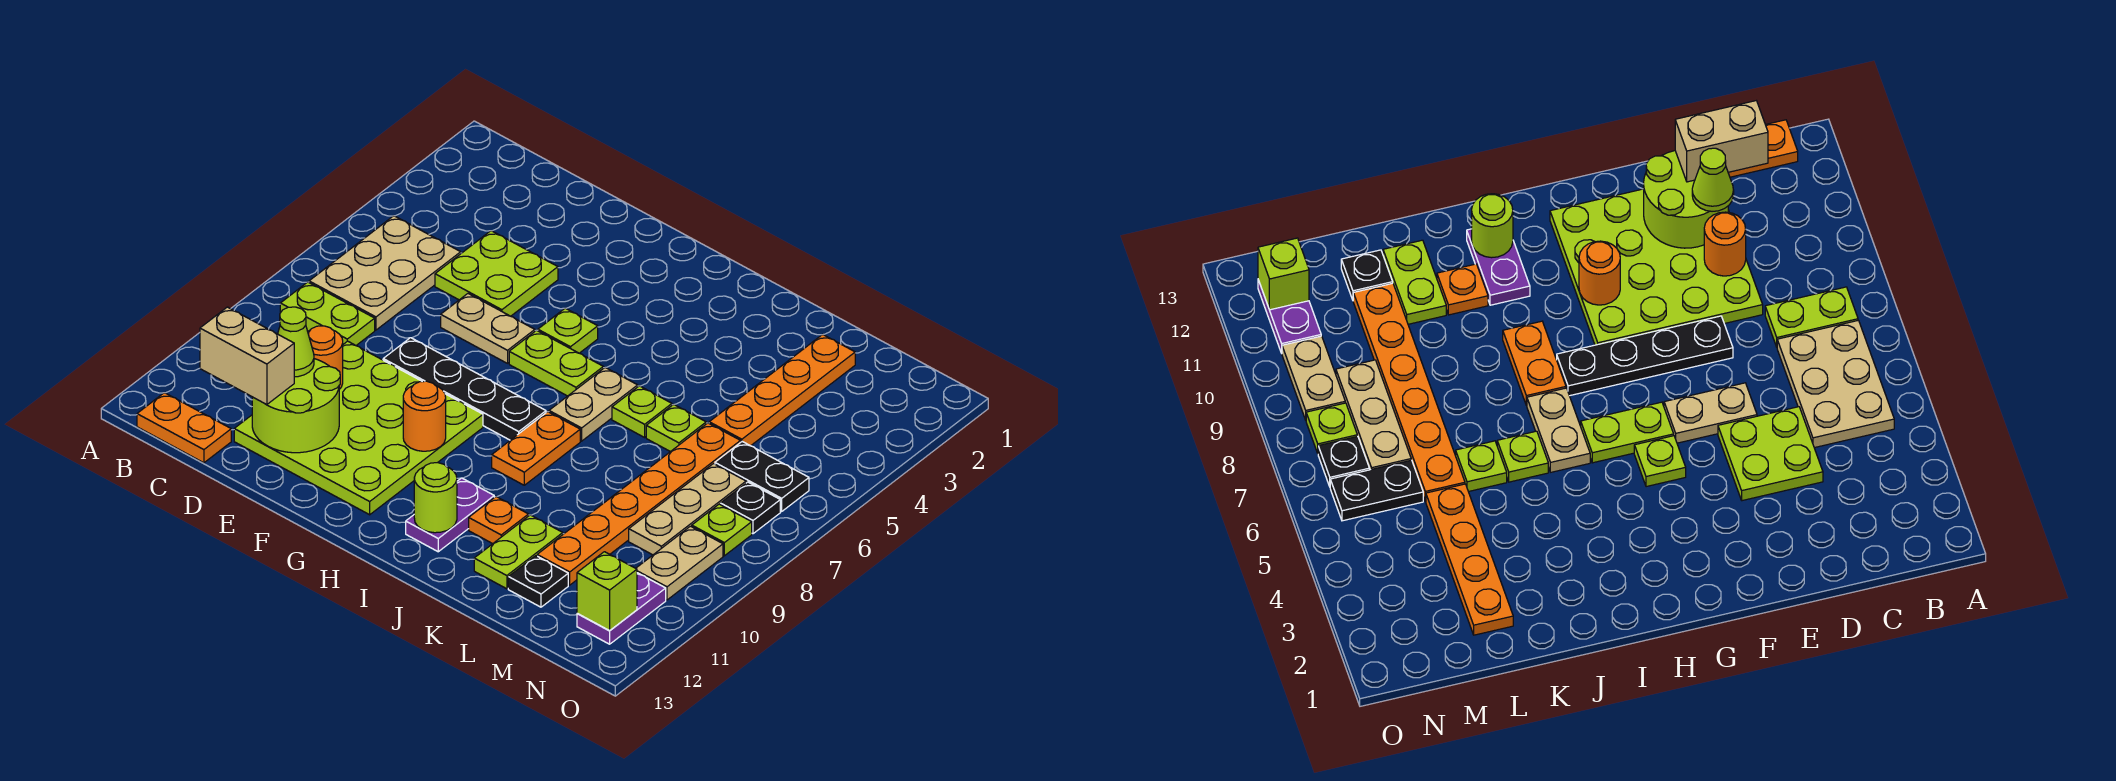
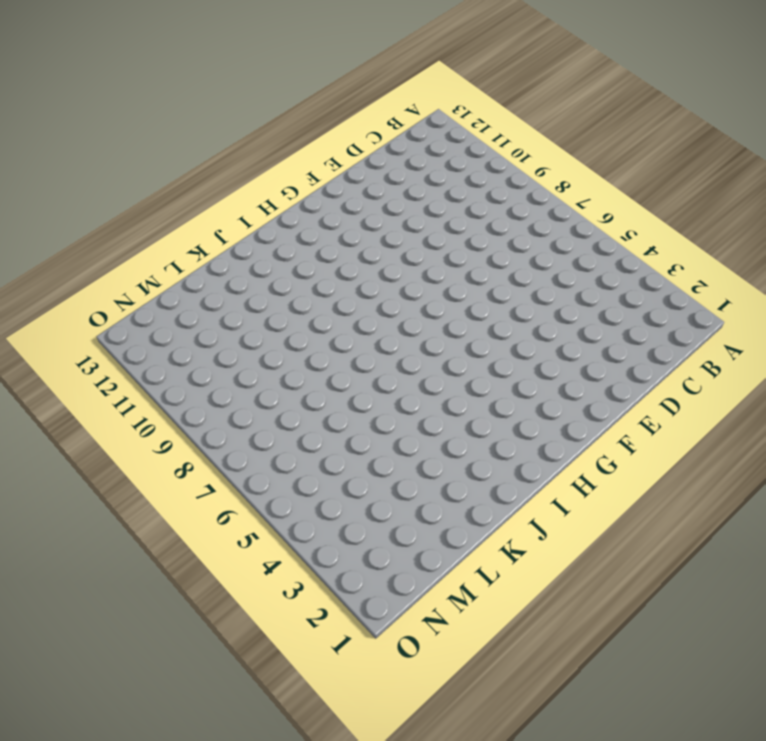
none -> tan plate B5:C7 level 1
none -> lime plate B8:C8 level 1
none -> orange plate B13:C13 level 1
none -> lime plate D4:E5 level 1

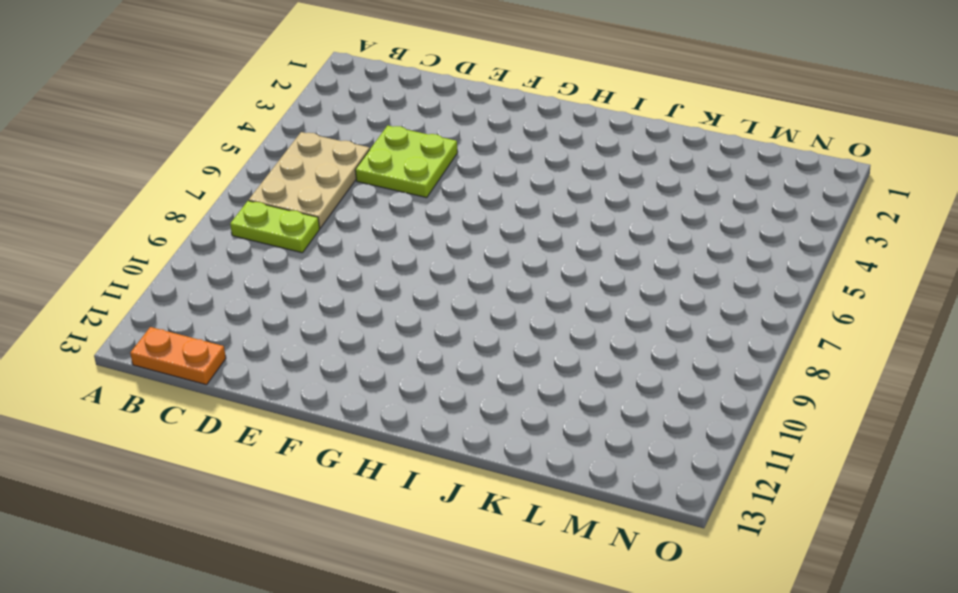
none -> lime plate D9:G12 level 1
none -> tan plate E6:F6 level 1
none -> black plate E8:H8 level 1
none -> lime plate G5 level 1

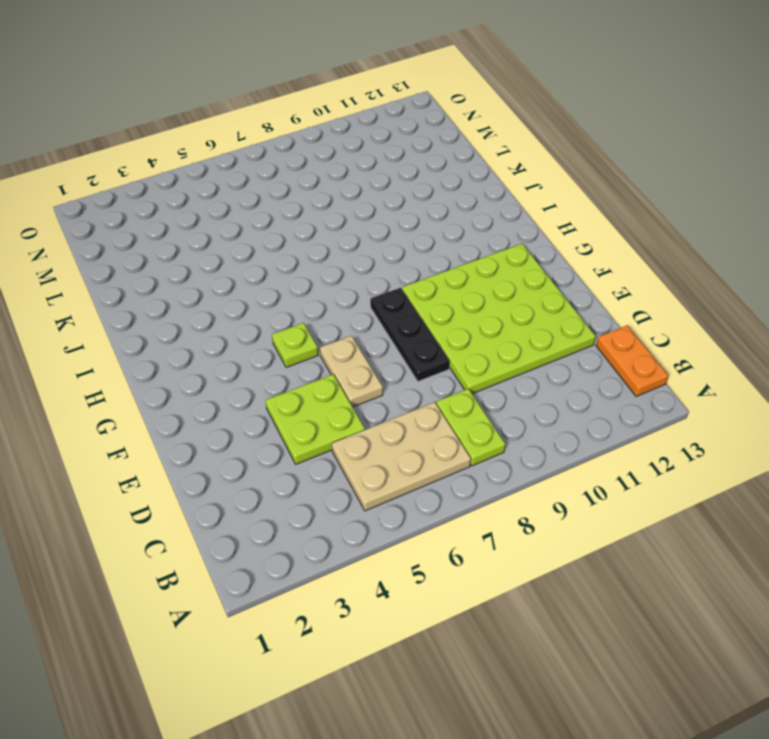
black plate E8:G8 level 1 -> black plate E8:H8 level 1
none -> lime plate G6:H6 level 1
none -> tan plate I6:I7 level 1
none -> orange plate I8:I9 level 1
none -> purple plate I11:I12 level 1

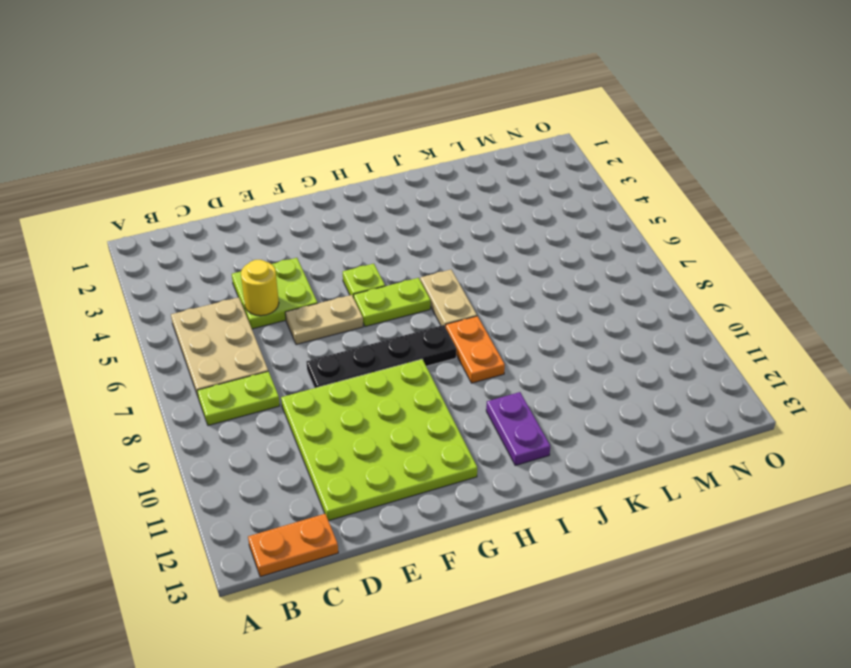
yellow round brick D5 level 2 -> none
none -> lime plate J6 level 1
none -> orange plate J11 level 1
none -> lime plate K6 level 1
none -> lime plate K11:K12 level 1

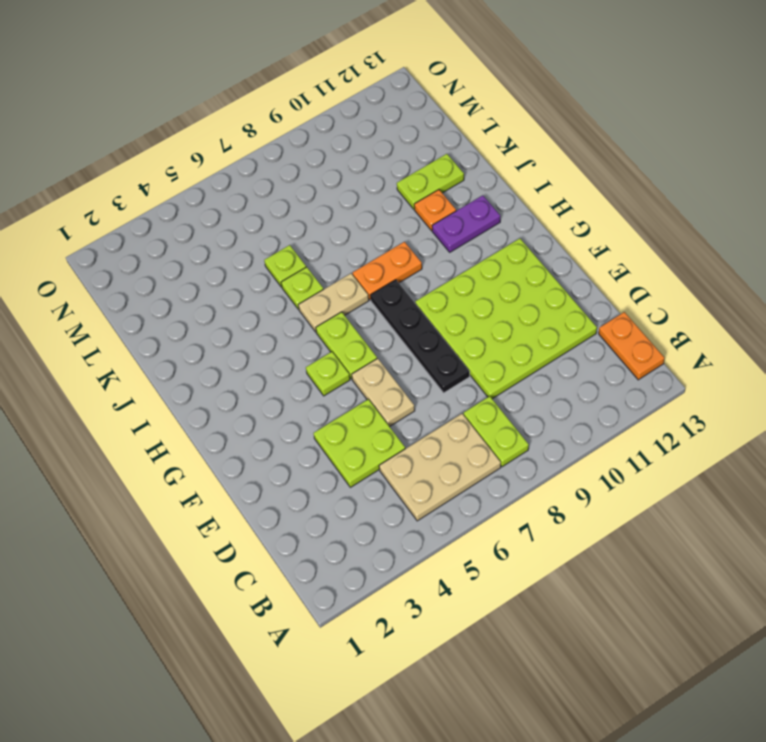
none -> orange plate L2:L5 level 1
none -> orange plate L6:L11 level 1
none -> black plate L12 level 1
none -> black plate M6:N6 level 1

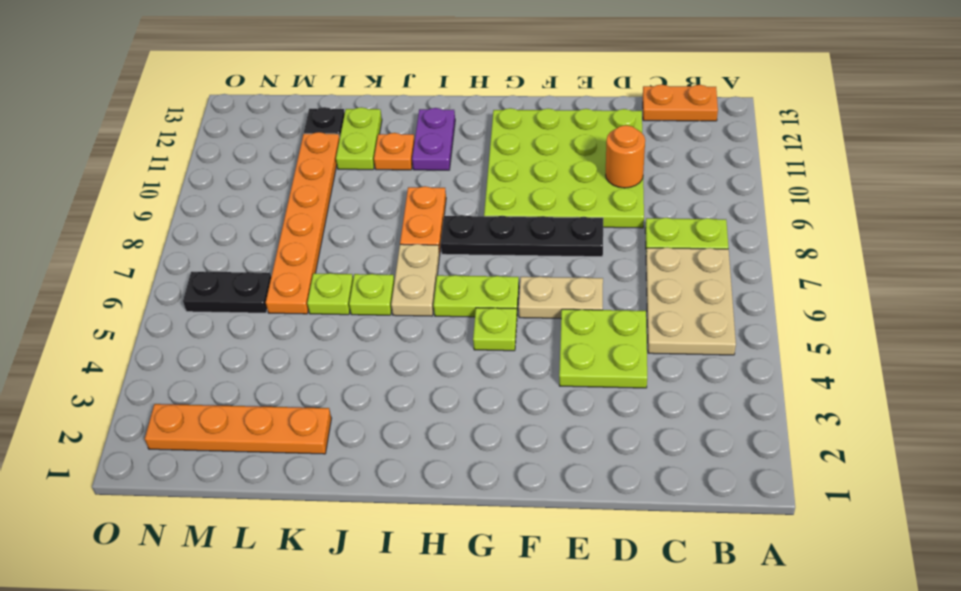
orange plate K2:N2 level 1 -> orange plate L2:L5 level 1
none -> tan plate M7:M9 level 1
none -> black plate N7 level 1
none -> lime plate N8 level 1
none -> tan plate N9:N10 level 1

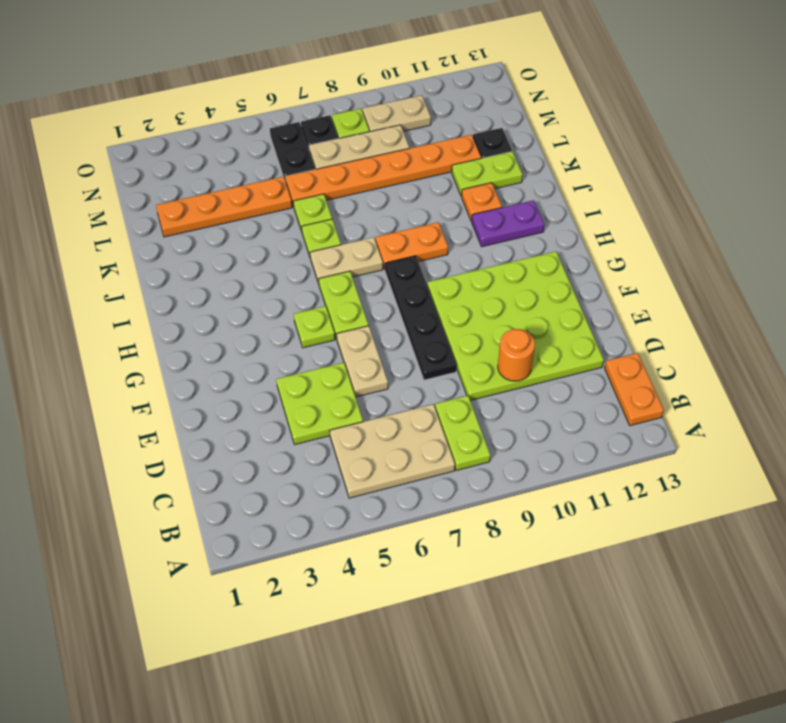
none -> purple plate N11:N12 level 1
none -> lime round brick D11:E12 level 2
none -> orange round brick G10 level 2
none -> lime round brick I12 level 2

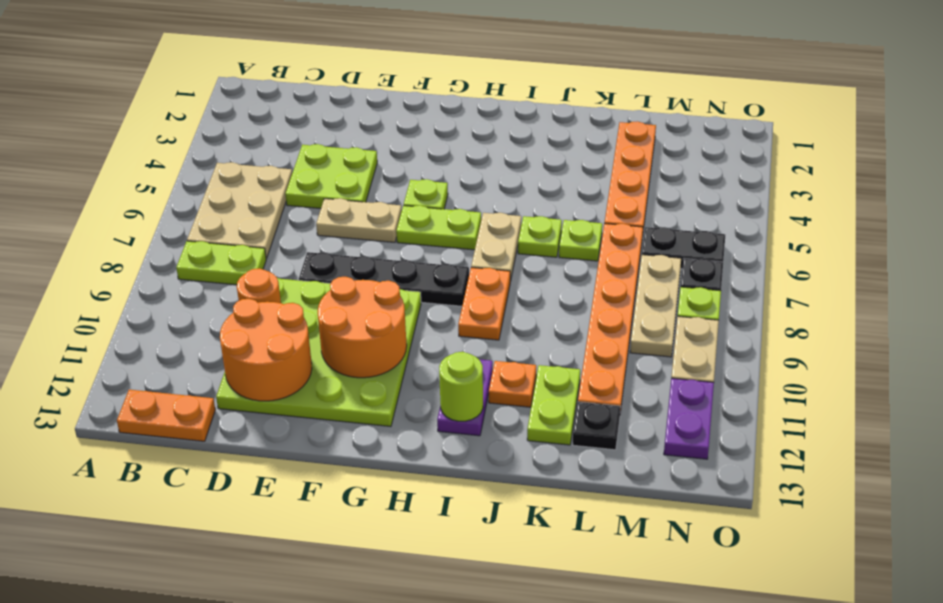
orange round brick D11:E12 level 2 -> lime round brick D11:E12 level 2
orange round brick F10:G11 level 2 -> orange round brick G10 level 2
none -> lime brick N12 level 2
none -> tan brick C12:D12 level 3
none -> lime cone D11 level 3

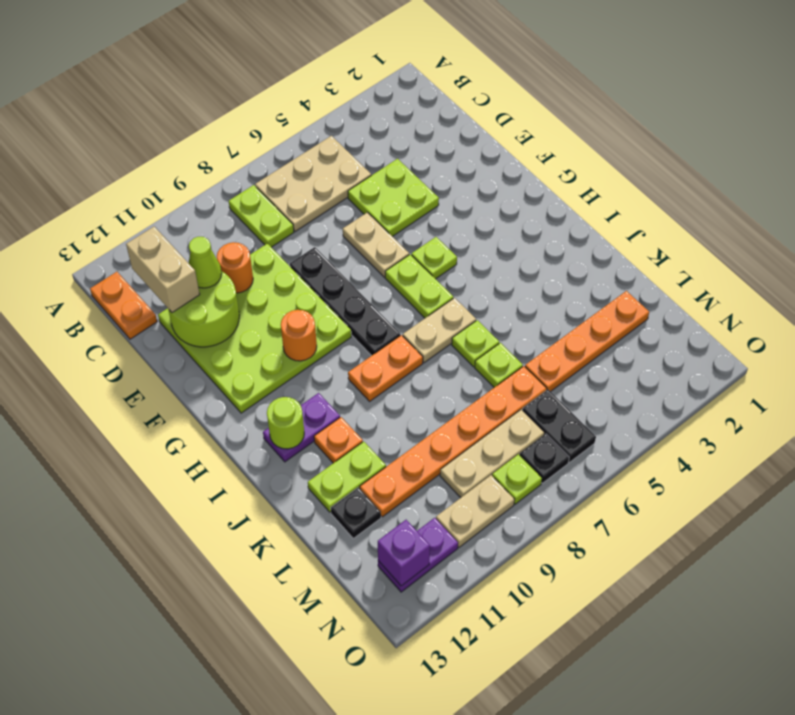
purple brick N12 level 2 -> lime brick N12 level 2

